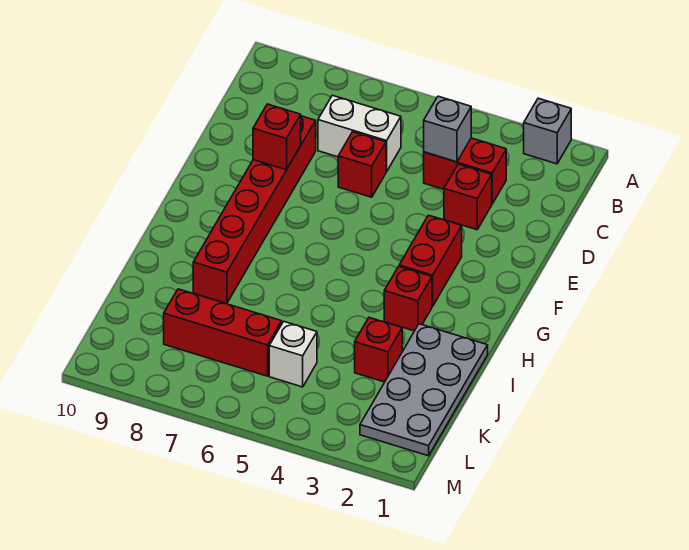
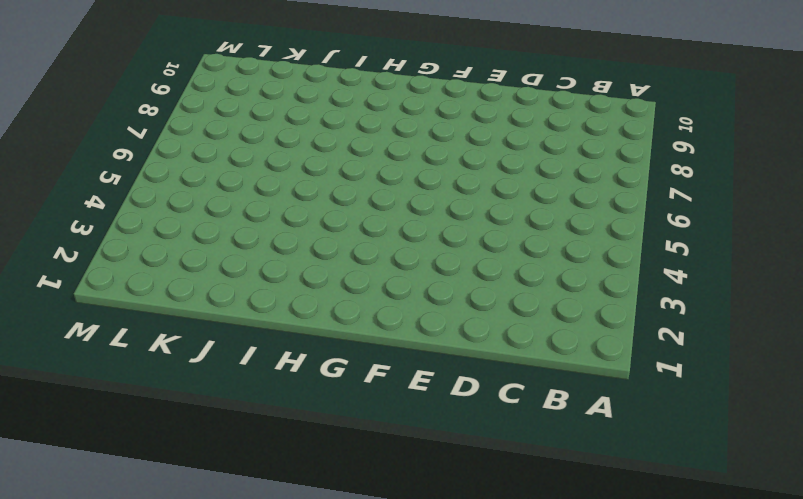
none -> grey brick A2 level 1
none -> red brick C3:C4 level 1
none -> white brick C6:C7 level 1

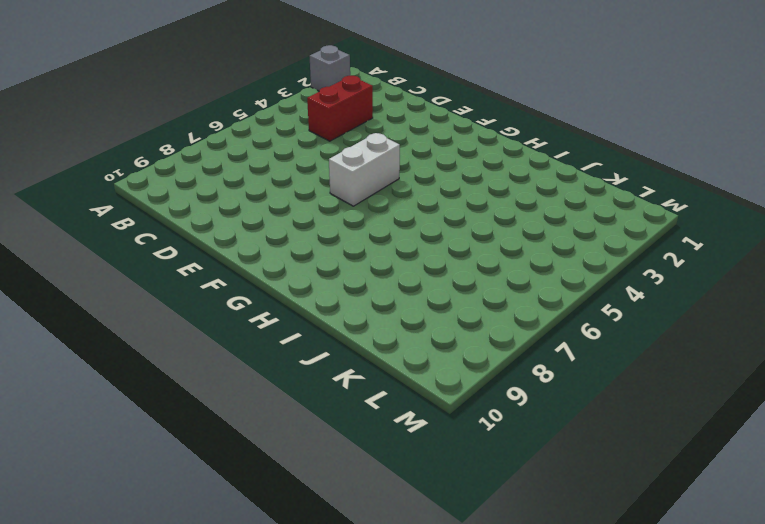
white brick F5:F6 level 1 -> white brick C6:C7 level 1
none -> red brick D3 level 1
none -> red brick D6 level 1
none -> red brick D8:I8 level 1

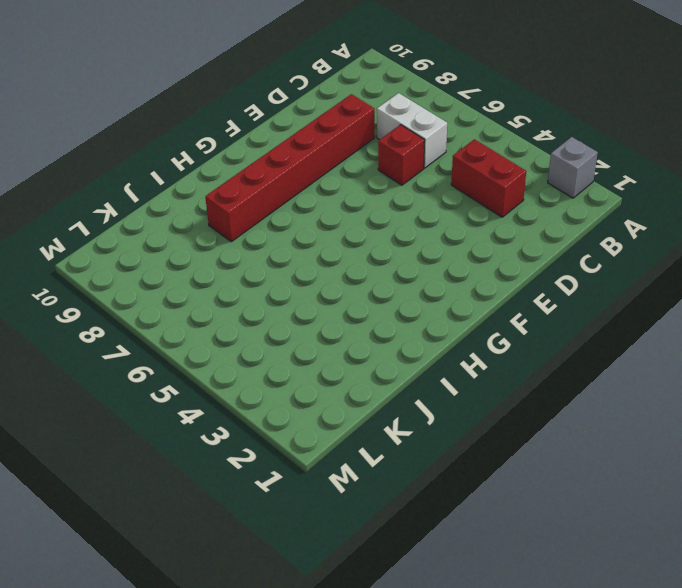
none -> red brick D3 level 1
none -> red brick F3:G3 level 1
none -> red brick H3 level 1

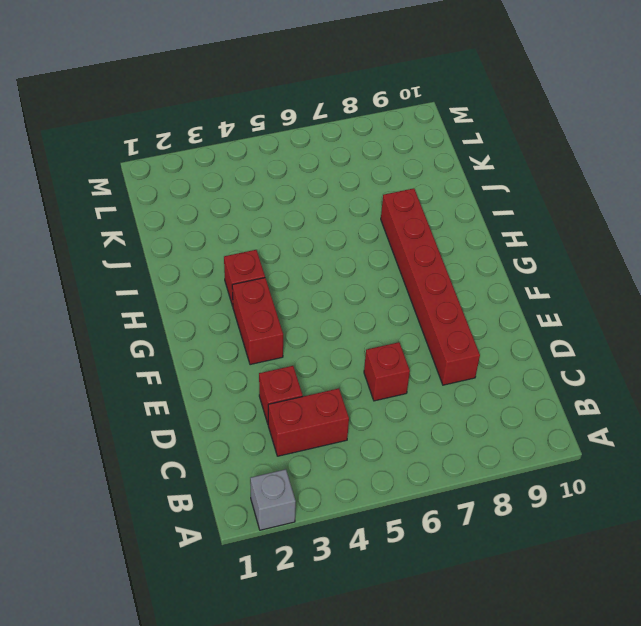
none -> white brick C6:C7 level 1
none -> grey plate I1:L2 level 1
none -> red brick J3 level 1

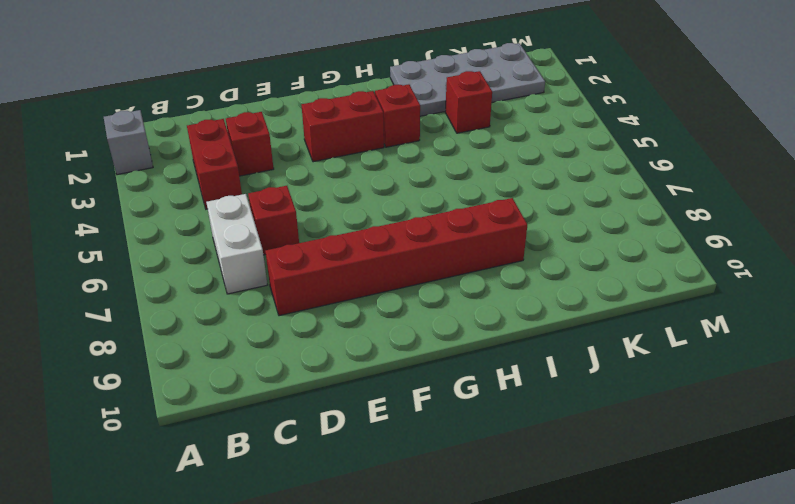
none -> white brick K5 level 1
none -> red brick K6:K8 level 1
none -> grey brick C4 level 2

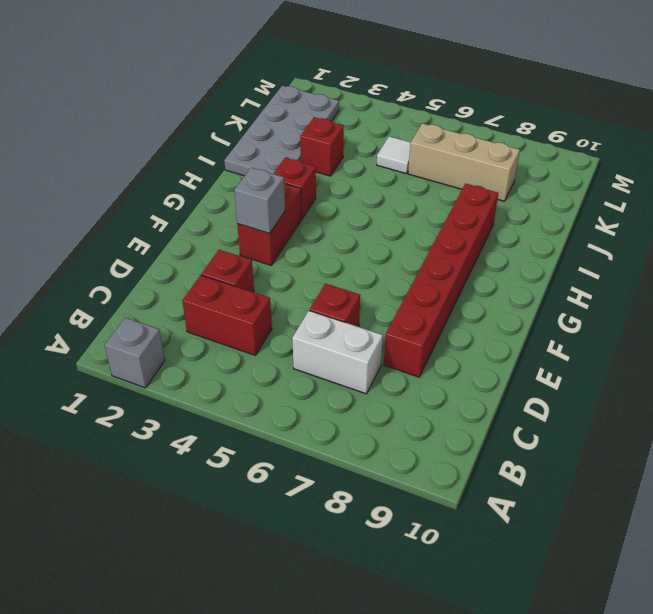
grey brick F3 level 2 -> grey brick C4 level 2
white tile K5 level 1 -> white brick K5 level 1
tan brick K6:K8 level 1 -> red brick K6:K8 level 1
none -> red brick E8 level 2

